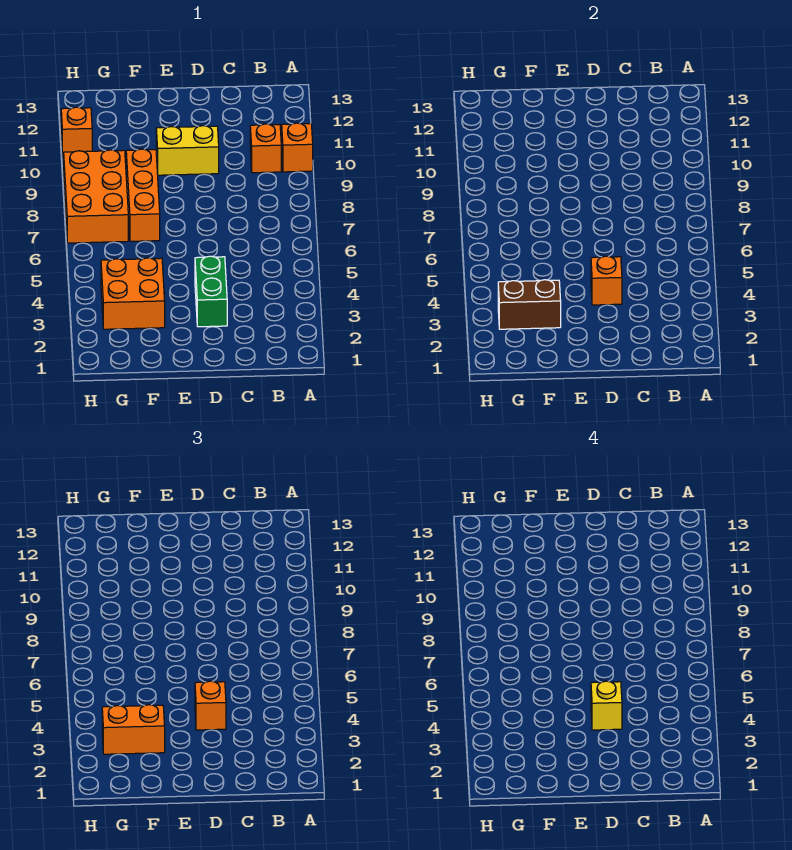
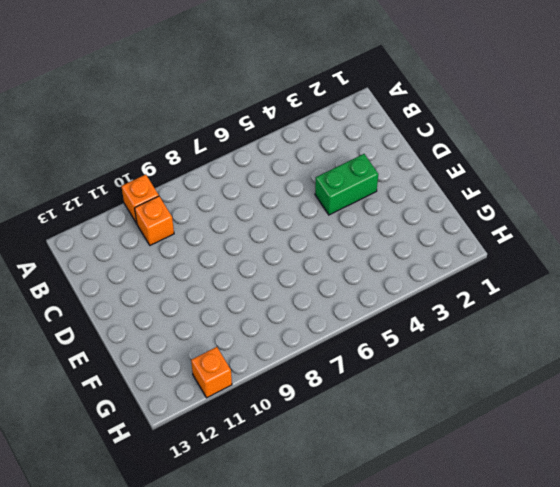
none -> yellow brick D10:E10 level 1
none -> orange brick F3:G4 level 1
none -> orange brick F7:F9 level 1

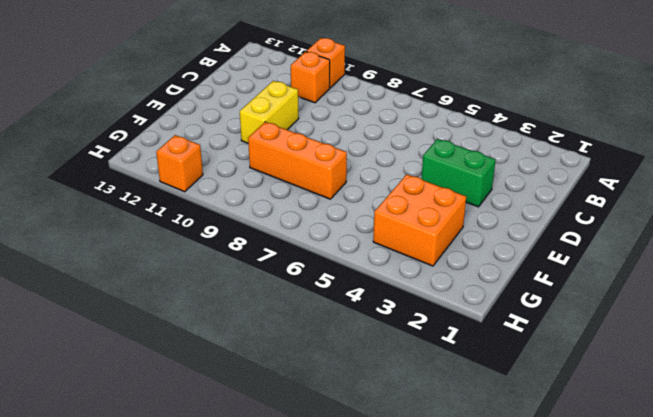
none -> orange brick G7:H9 level 1
none -> orange brick D4 level 2
none -> brown brick F3:G3 level 2

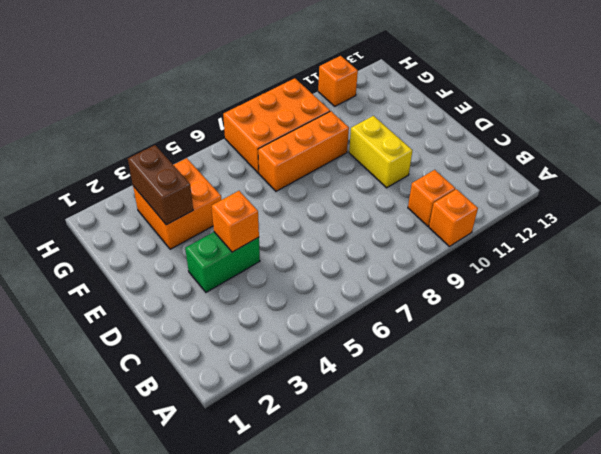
none -> orange brick D4 level 3
none -> orange brick F3:G3 level 3
none -> yellow brick D4 level 4

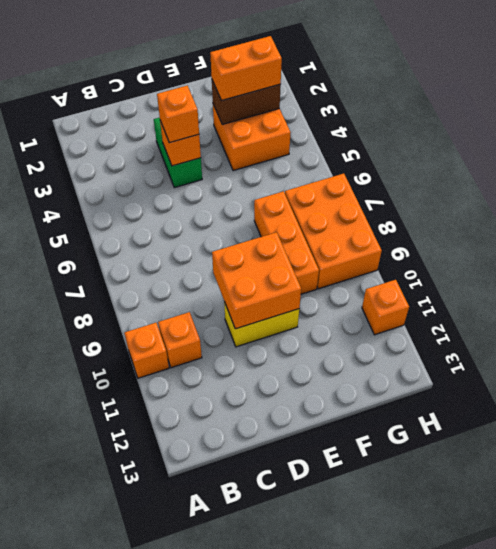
orange brick D9:E10 level 2 -> none
none -> yellow brick D4 level 4

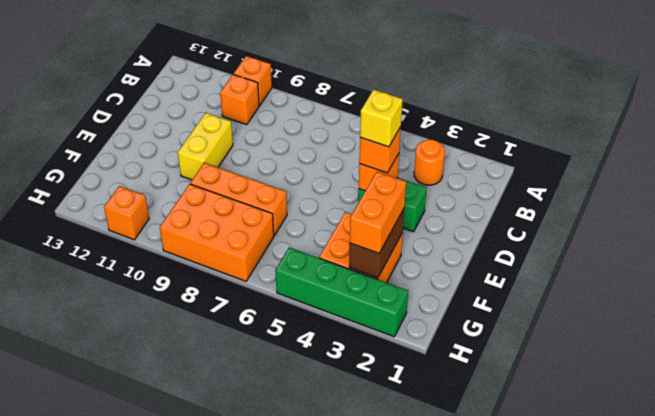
orange round brick B3 level 1 -> none
green brick H2:H5 level 1 -> none

